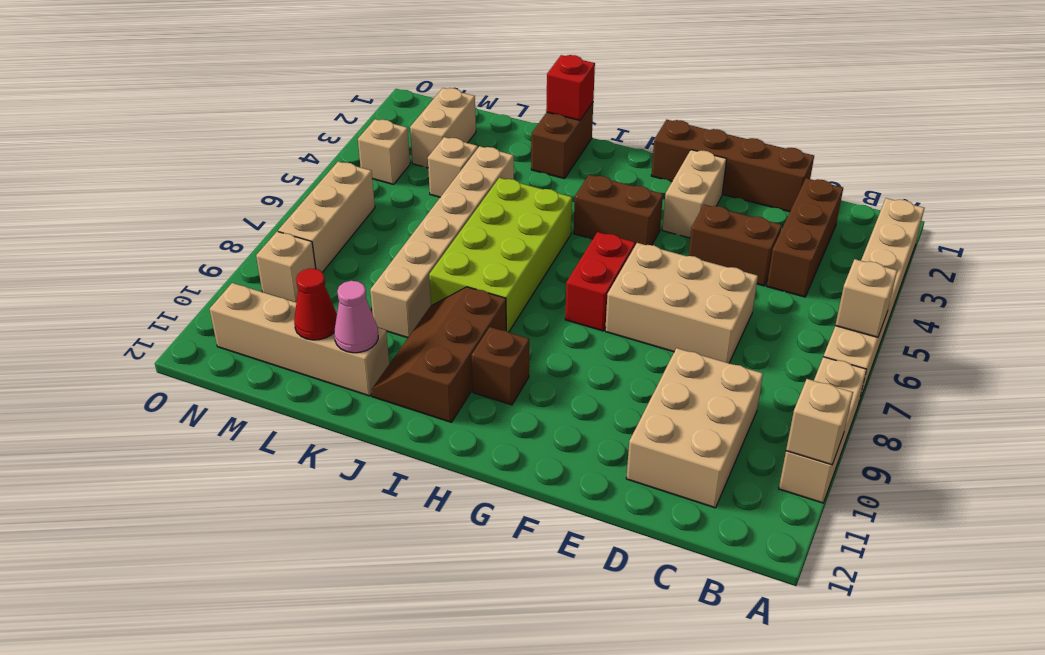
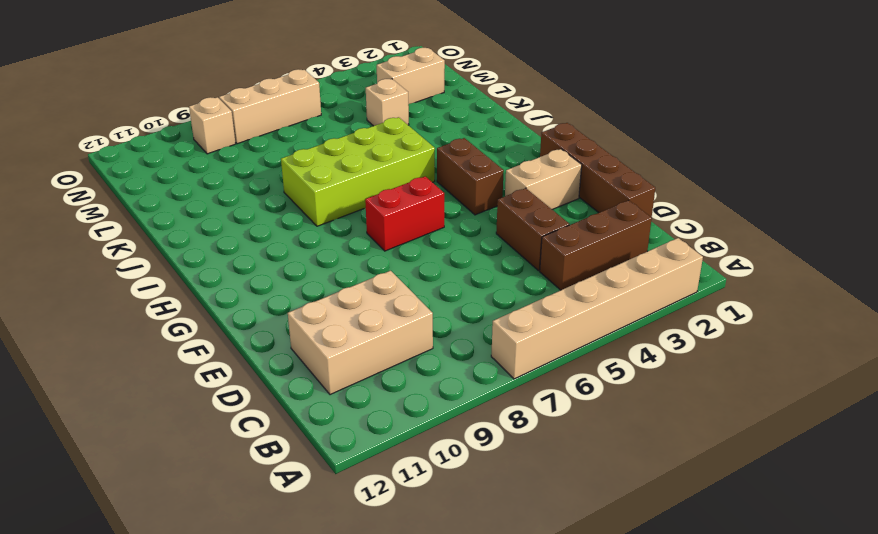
none -> tan brick A8:A10 level 1
none -> tan brick D6:F7 level 1
none -> brown brick H10 level 1

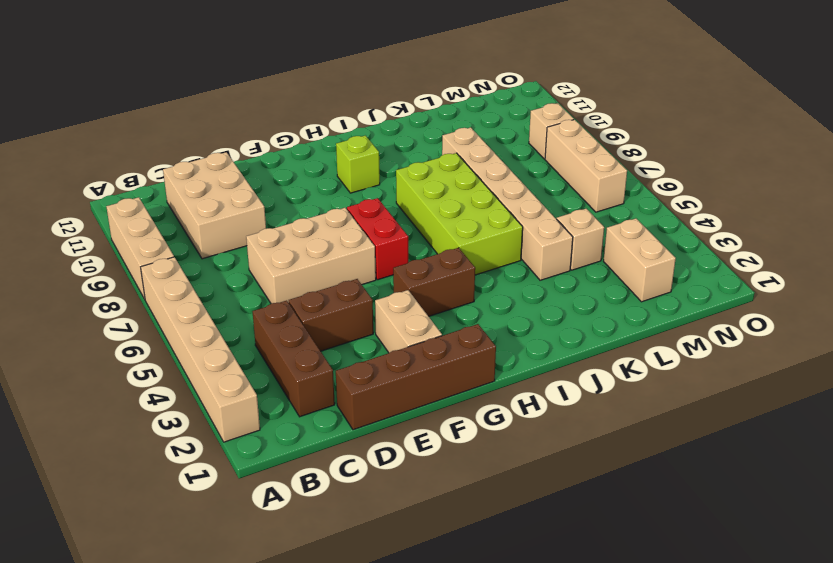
lime brick H10 level 1 -> brown brick H10 level 1
none -> brown slope I9:J11 level 1 top I
none -> brown brick J1:J2 level 1
none -> tan brick K11:N11 level 1

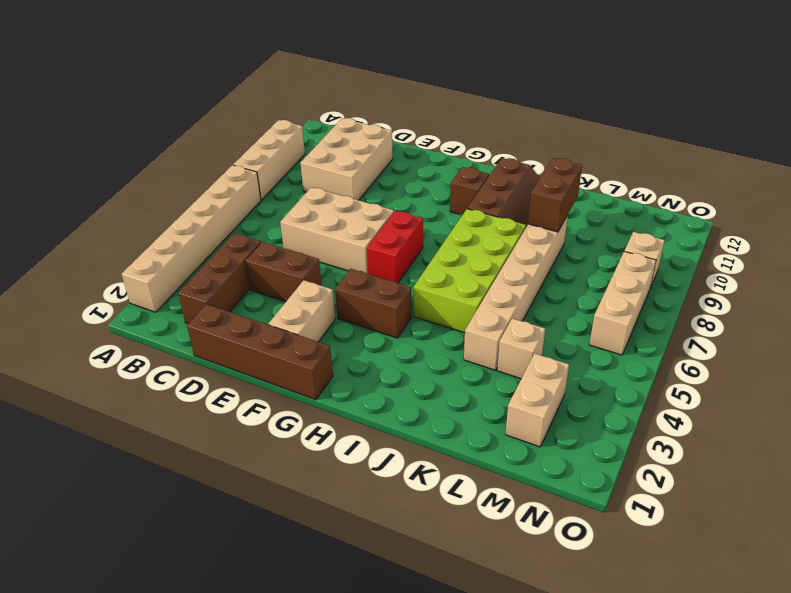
brown brick K9:K10 level 2 -> brown brick J1:J2 level 1
none -> tan brick K11:N11 level 1
none -> tan brick N4 level 1
none -> tan brick A6 level 2

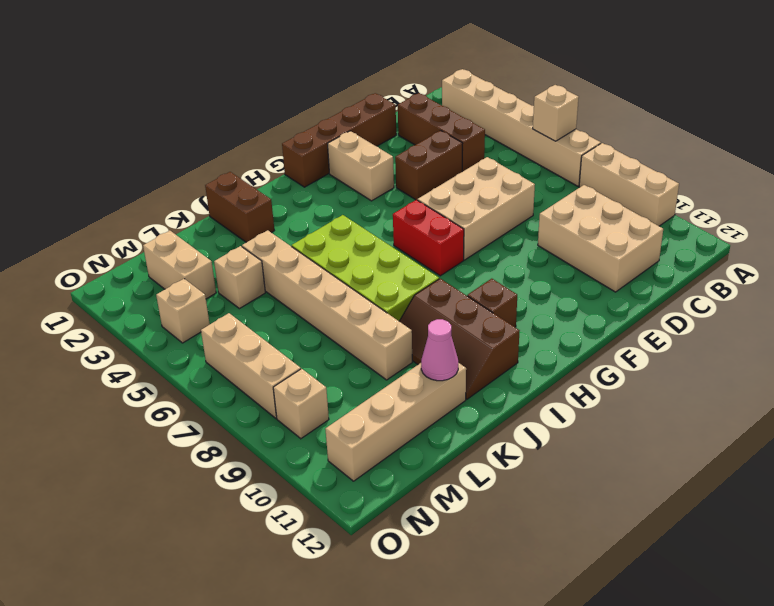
none -> brown brick G4:H4 level 1
none -> tan brick A10 level 2
none -> red brick J1 level 2

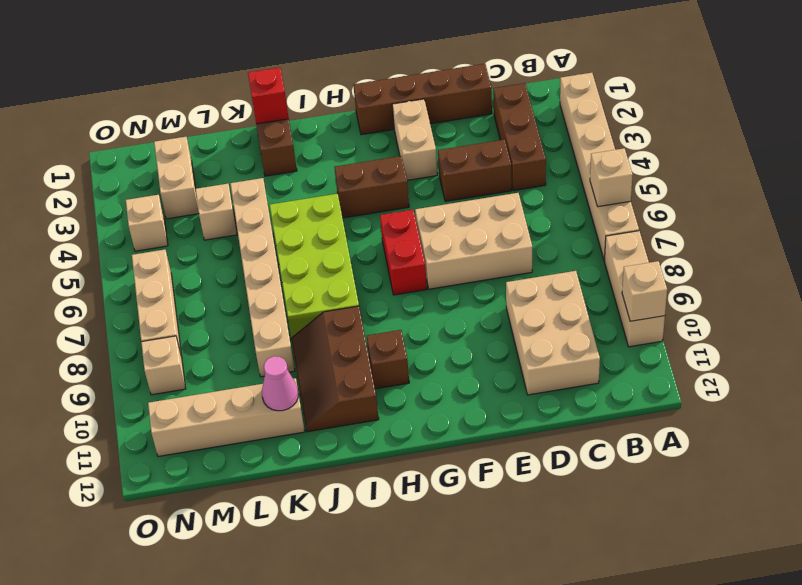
none -> red cone L11 level 2

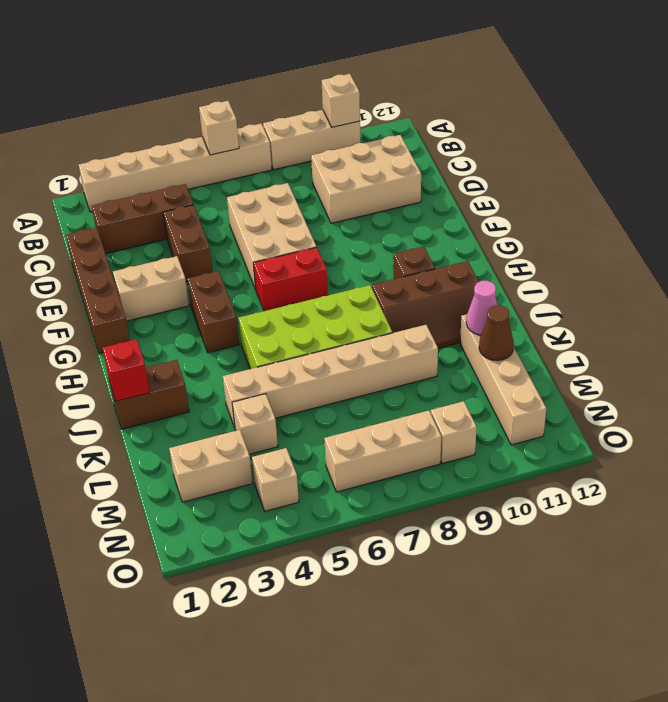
brown cone L11 level 2 -> red cone L11 level 2

